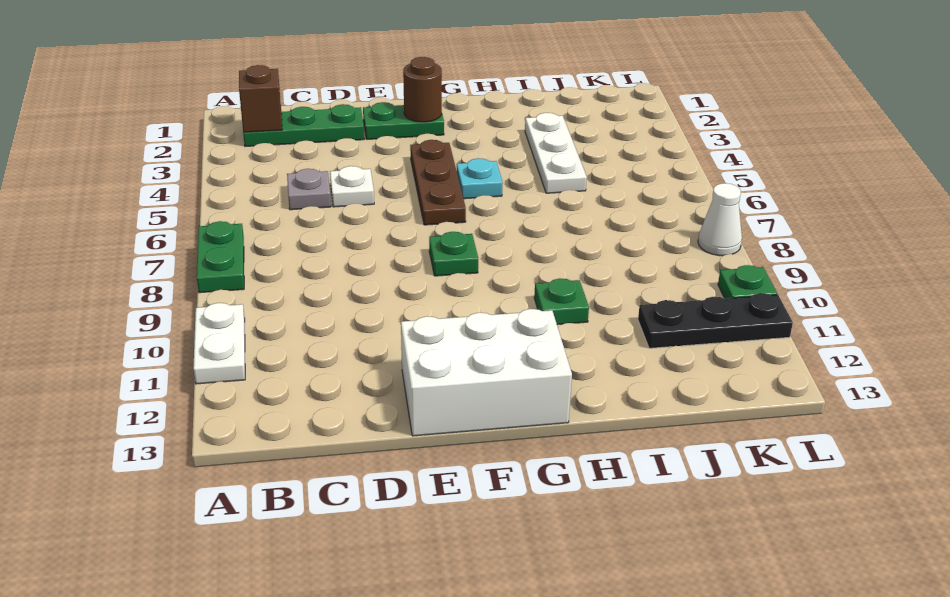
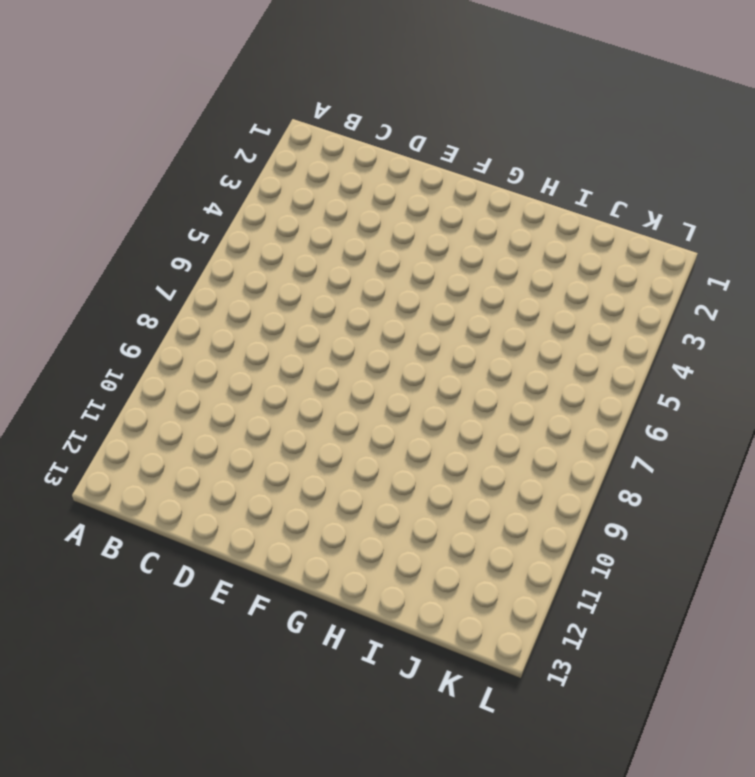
none -> green plate A7:A8 level 1
none -> white plate A10:A11 level 1
none -> green plate B2:D2 level 1

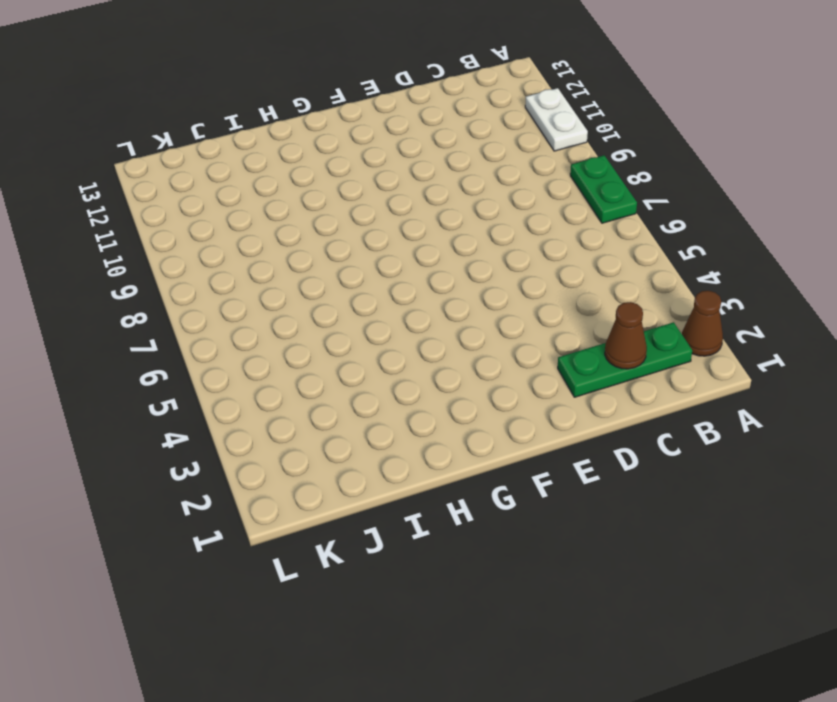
brown cone A2 level 1 -> none
brown cone C2 level 2 -> none
none -> grey plate C5 level 1
none -> white plate D5 level 1
none -> green plate E2:F2 level 1

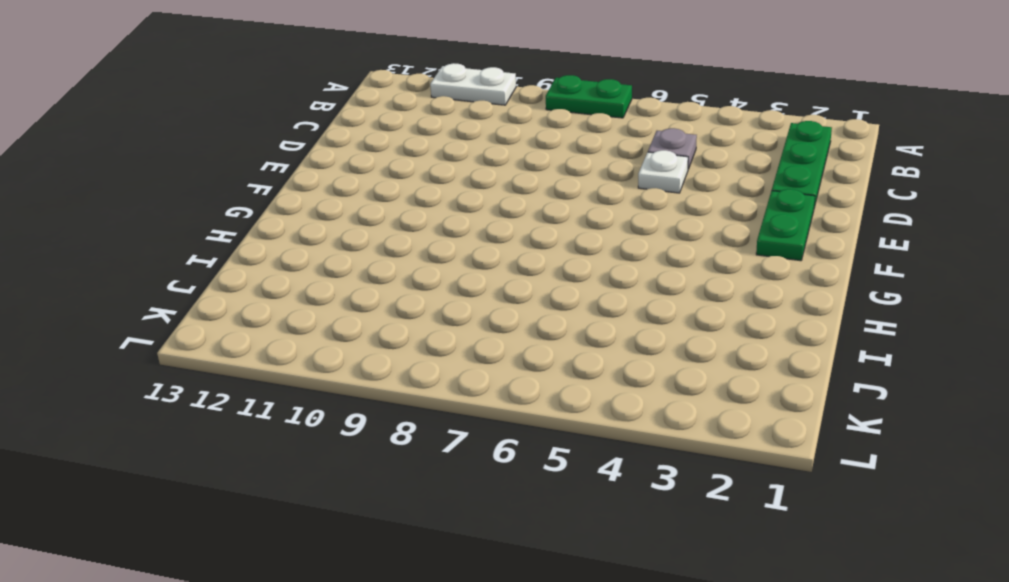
none -> white brick E12:G13 level 1
none -> brown plate F4:F6 level 1
none -> green plate F8 level 1

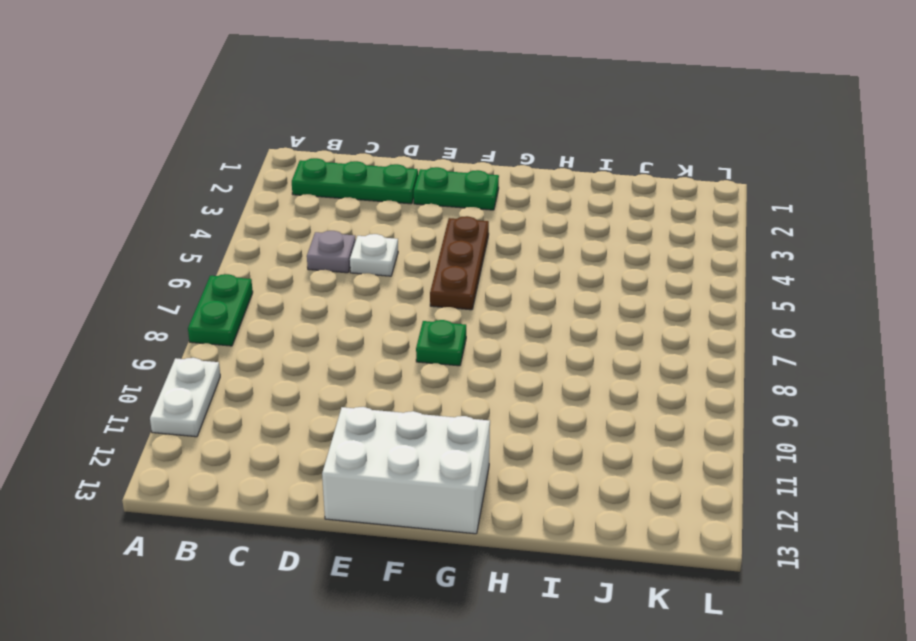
none -> cyan plate G5 level 1
none -> green plate H10 level 1
none -> white plate I3:I5 level 1

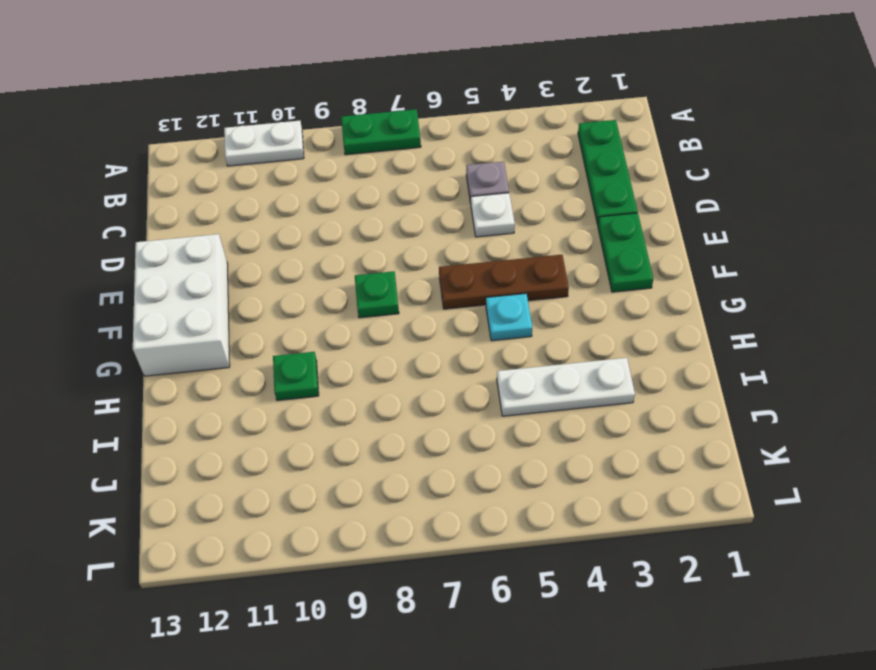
none -> black plate J11:L11 level 1
none -> white cone L8 level 1
none -> green plate L10 level 1

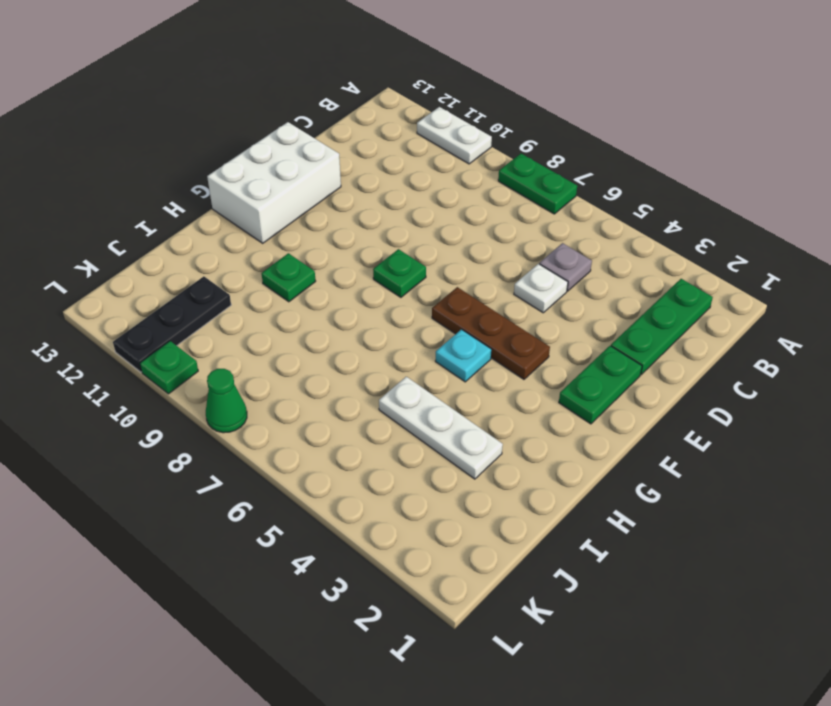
green cone L8 level 1 -> white cone L8 level 1
none -> brown brick B2 level 2
none -> brown round brick F2 level 2

